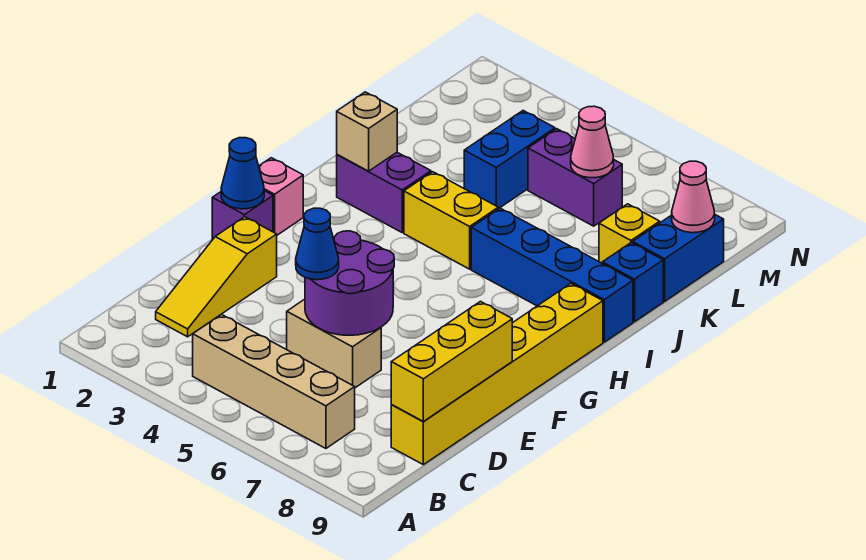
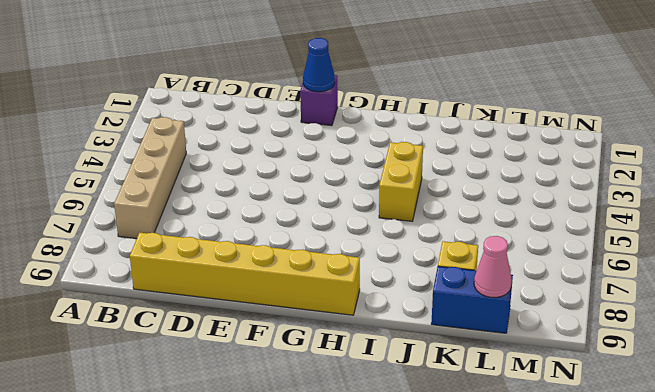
none -> yellow slope C2:E2 level 1 top E
none -> tan brick D5:D6 level 1
none -> pink brick G1 level 1

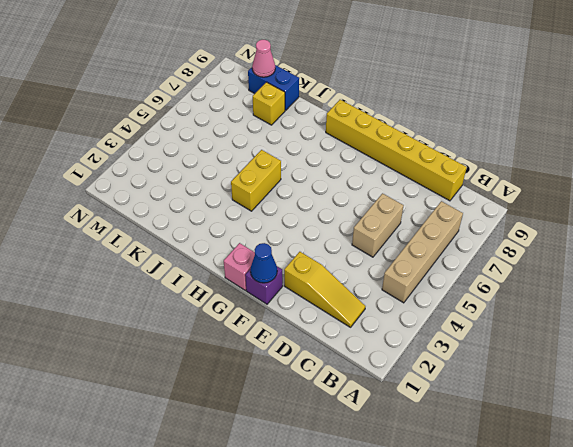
none -> purple brick I2:I3 level 1
none -> blue brick I6:I9 level 1
none -> blue brick J9 level 1

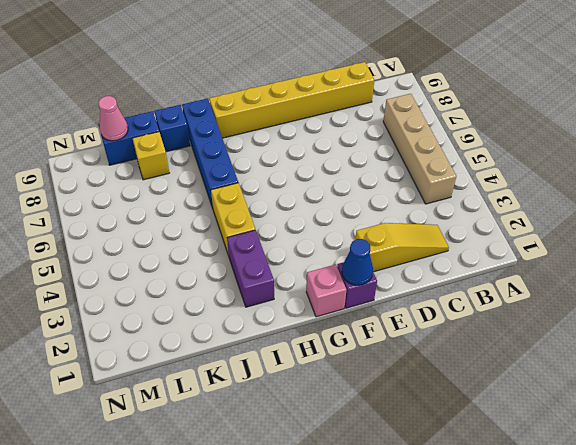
none -> tan brick D5:D6 level 1
none -> blue brick K4:L4 level 1
none -> purple brick L5:L6 level 1

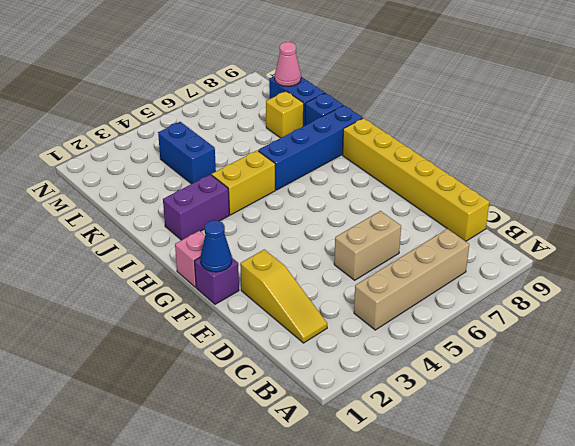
none -> purple brick L5:L6 level 1
none -> yellow brick C9:E9 level 2
none -> purple round brick D5:E6 level 2

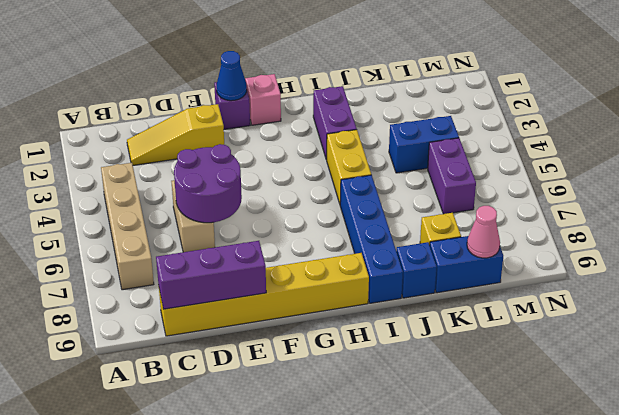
purple brick C9:E9 level 2 -> yellow brick C9:E9 level 2
none -> tan brick I2 level 2
none -> pink cone L6 level 2
none -> blue cone D5 level 3

